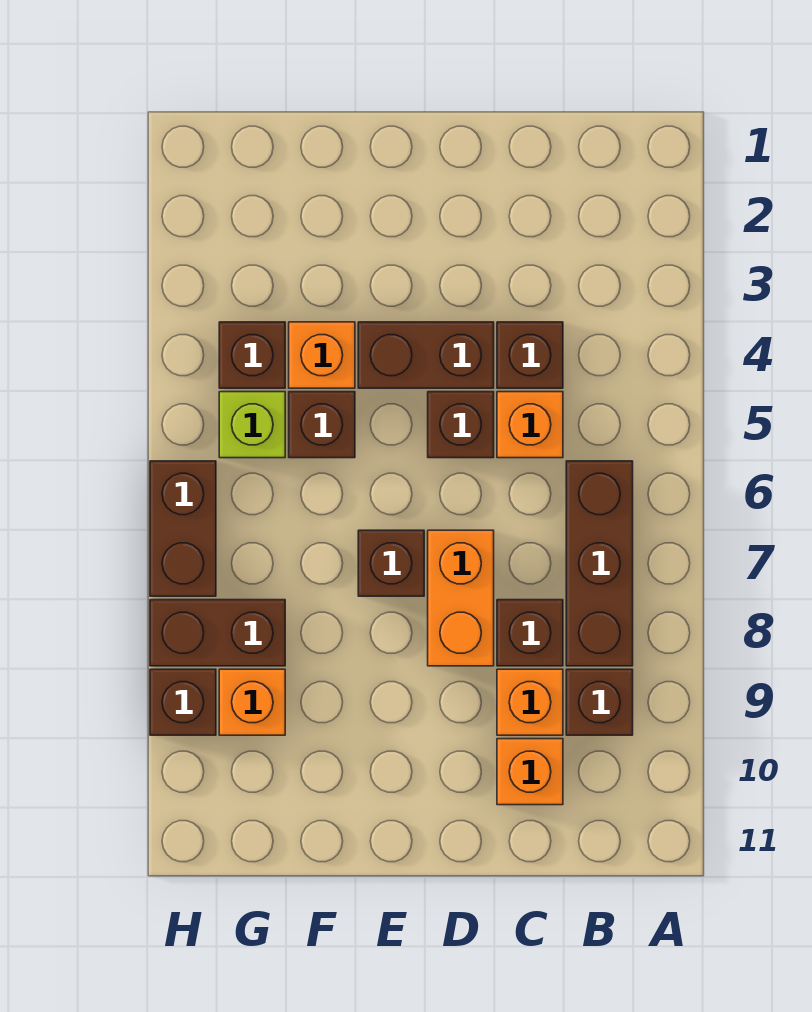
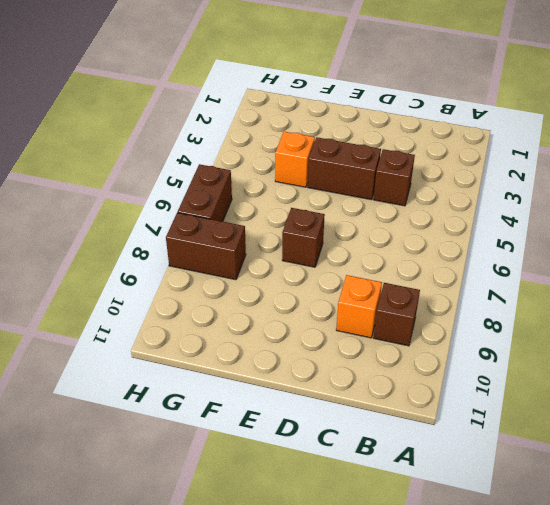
none -> brown brick B6:B8 level 1
none -> orange brick C5 level 1
none -> brown brick C8 level 1

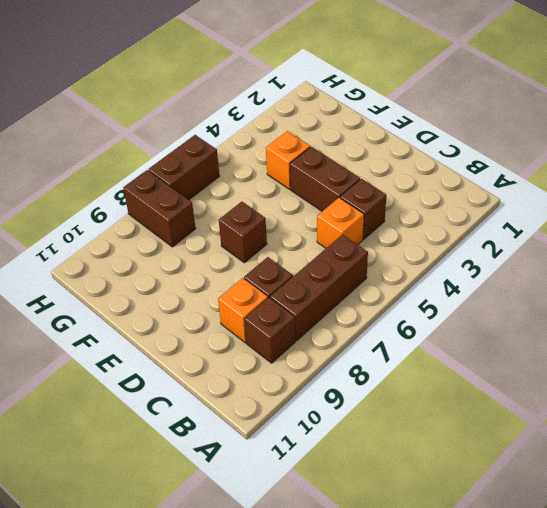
none -> orange brick C10 level 1
none -> brown brick D5 level 1
none -> orange brick D7:D8 level 1

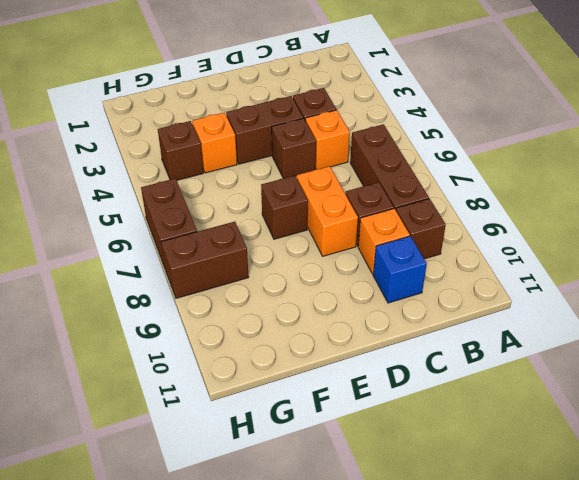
blue brick C10 level 1 -> orange brick C10 level 1
none -> brown brick F5 level 1
none -> lime brick G5 level 1
none -> orange brick G9 level 1

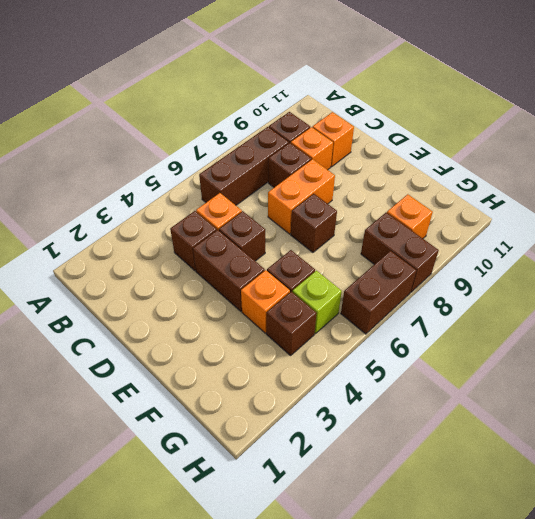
none -> brown brick H9 level 1

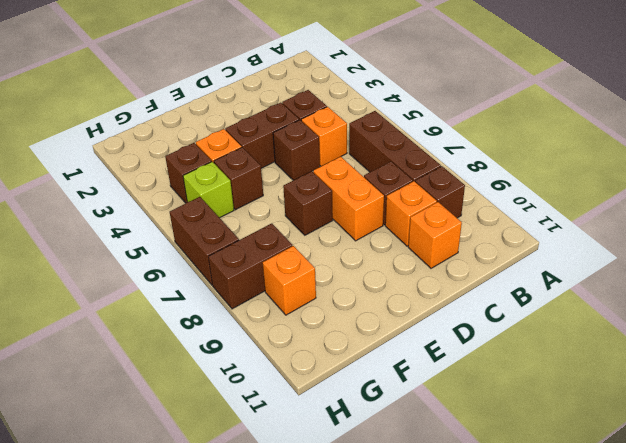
none -> brown brick H9 level 1

